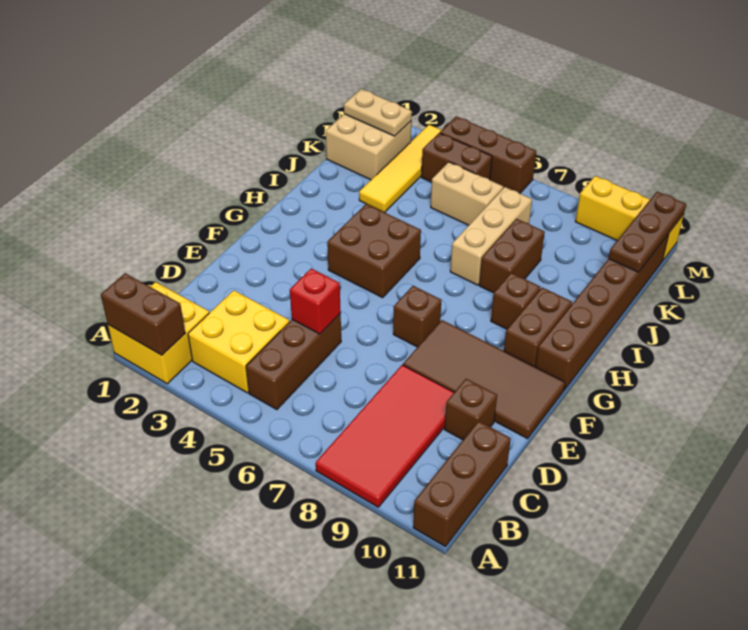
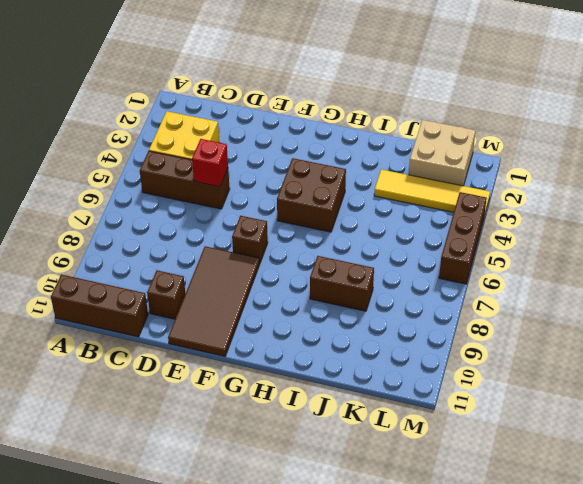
none -> yellow brick A1:B2 level 1
none -> red tile A8:D9 level 1
none -> brown brick G10:H10 level 1

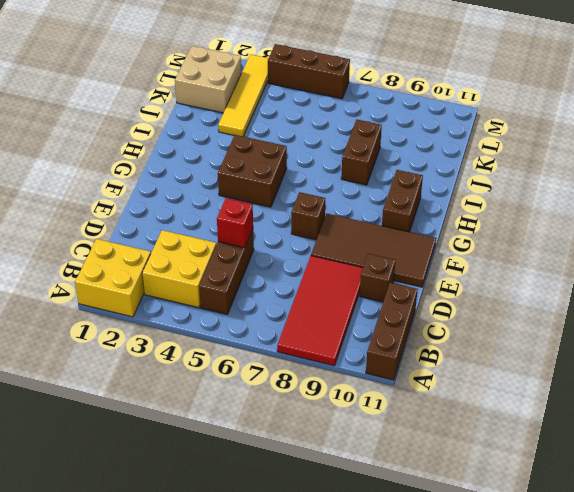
none -> brown brick G11:L11 level 1
none -> brown brick H9 level 1
none -> tan brick I7:K7 level 1

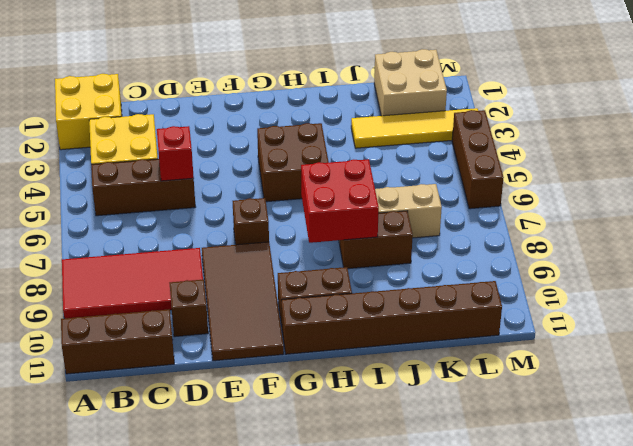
red brick H7:I8 level 2 -> none
none -> brown brick H9 level 1
none -> tan brick K5:K6 level 1
none -> brown brick L4:L5 level 1

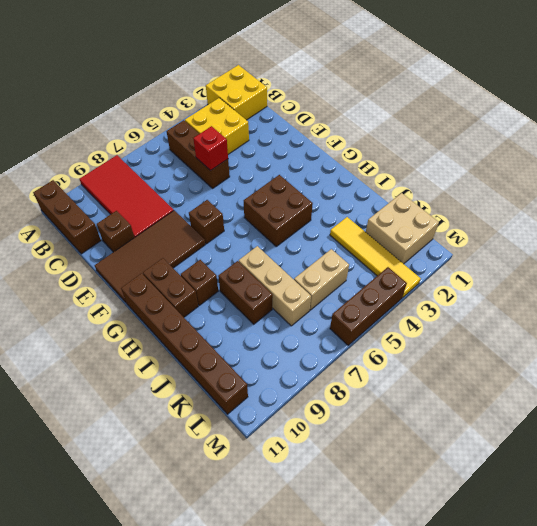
none -> brown brick L4:L5 level 1
none -> yellow brick M9:M11 level 1
none -> brown brick A1:A2 level 2

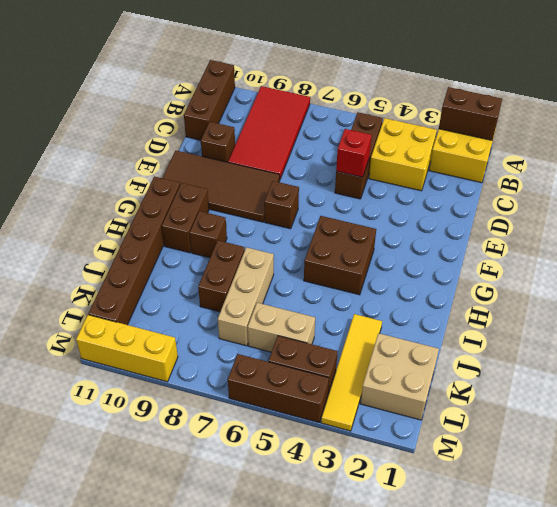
none -> brown plate K11:M11 level 2
none -> tan plate L1:L2 level 2

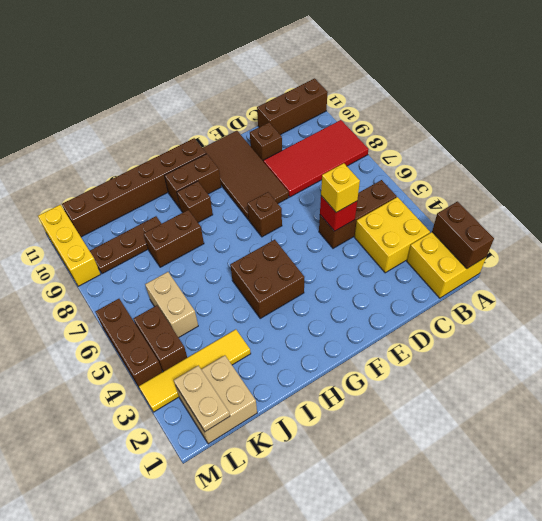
yellow brick D5 level 3 -> none
brown plate J9:L9 level 1 -> brown plate K11:M11 level 2
none -> tan brick I7:K7 level 1

